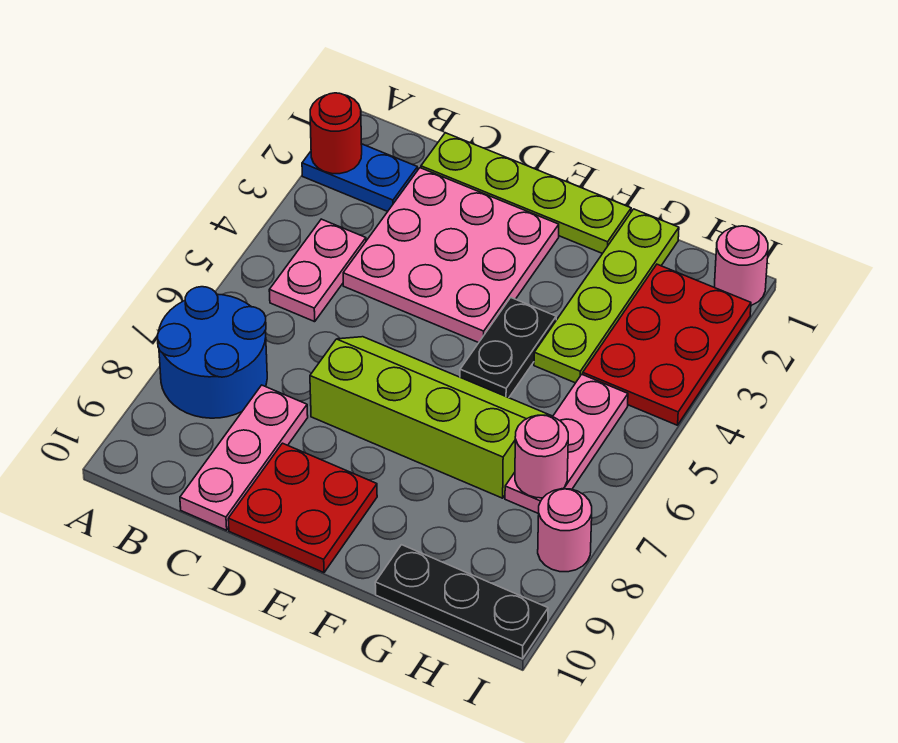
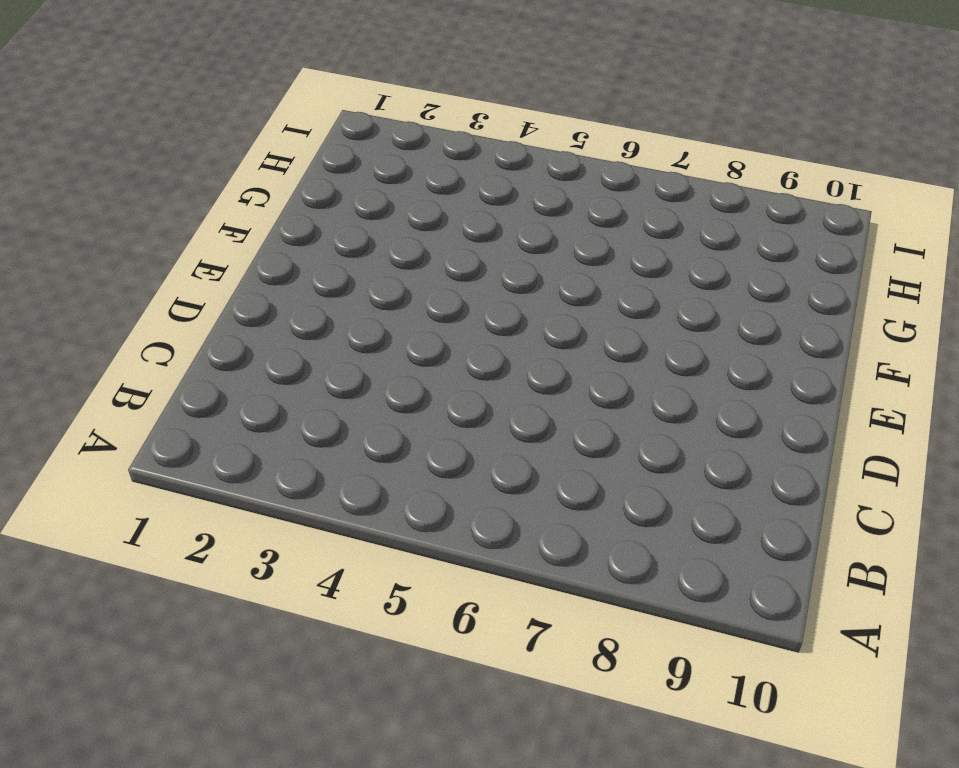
none -> blue plate A2:B2 level 1
none -> blue round brick A7:B8 level 1
none -> pink plate B4:B5 level 1

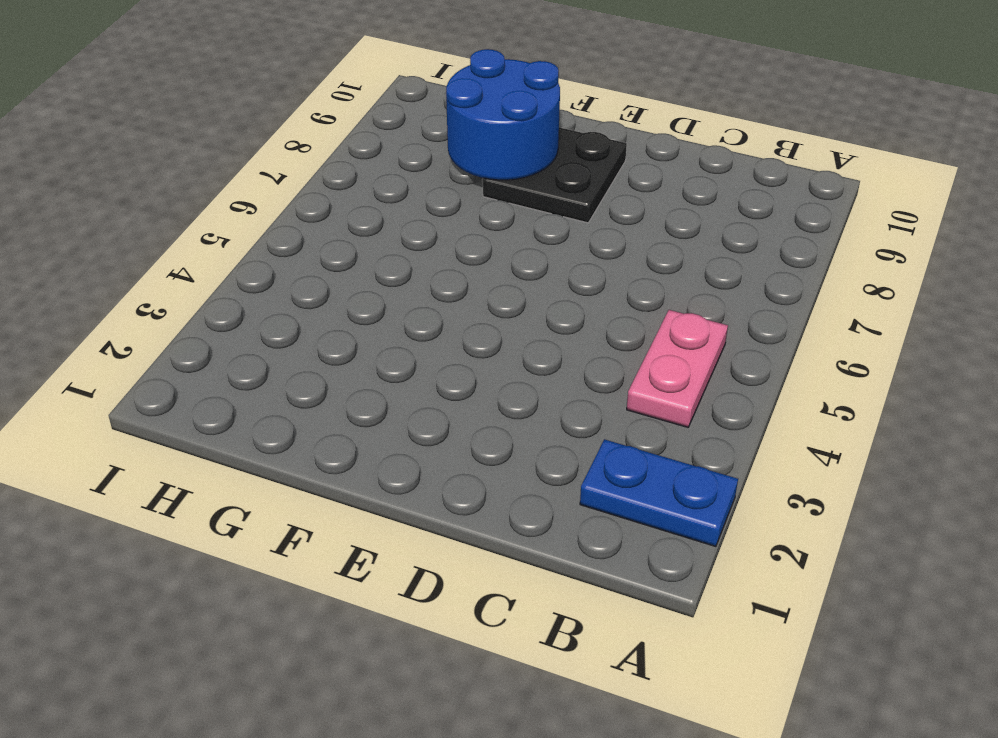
black plate E8:F9 level 1 -> red plate D9:E10 level 1
blue round brick F8:G9 level 2 -> blue round brick A7:B8 level 1
none -> lime plate C1:F1 level 1
none -> pink plate C2:E4 level 1
none -> pink plate C8:C10 level 1

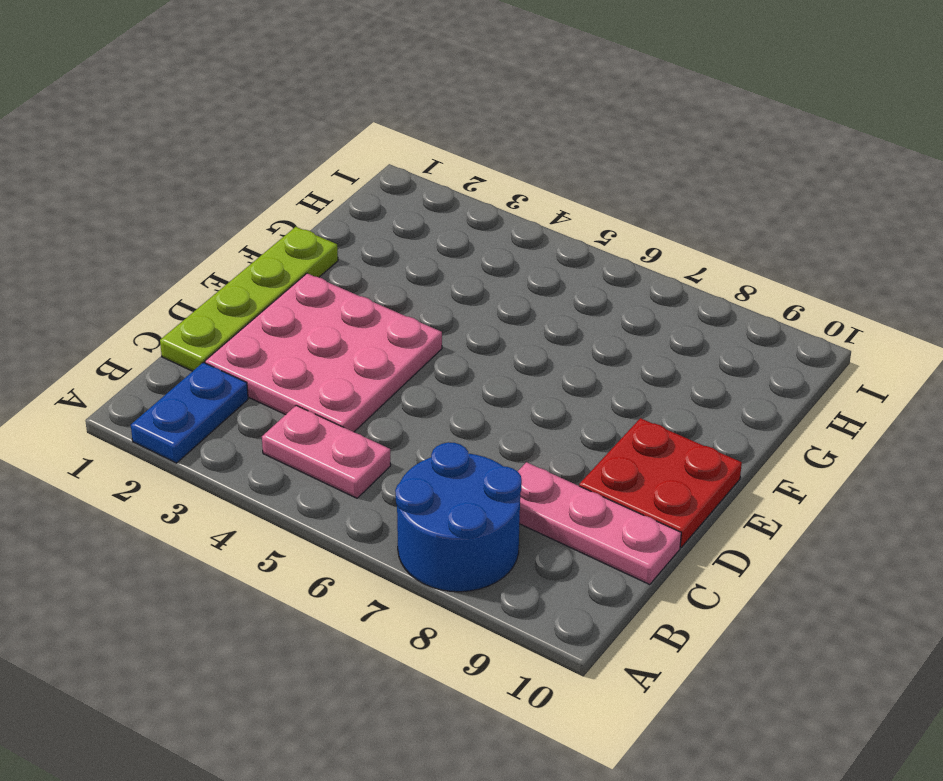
none -> lime slope D6:G7 level 1 top 7
none -> black plate F4:F5 level 1
none -> lime plate G1:G4 level 1

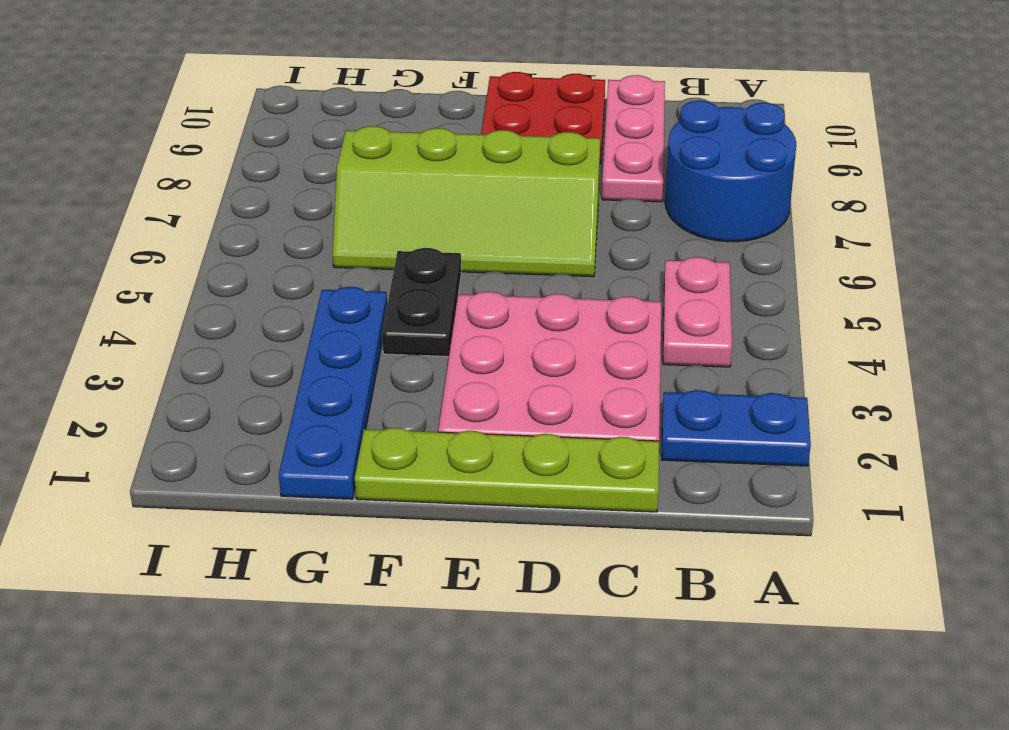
blue plate G1:G4 level 1 -> lime plate G1:G4 level 1
none -> black plate G10:I10 level 1
none -> red plate H2:I4 level 1
none -> pink plate H5:H7 level 1

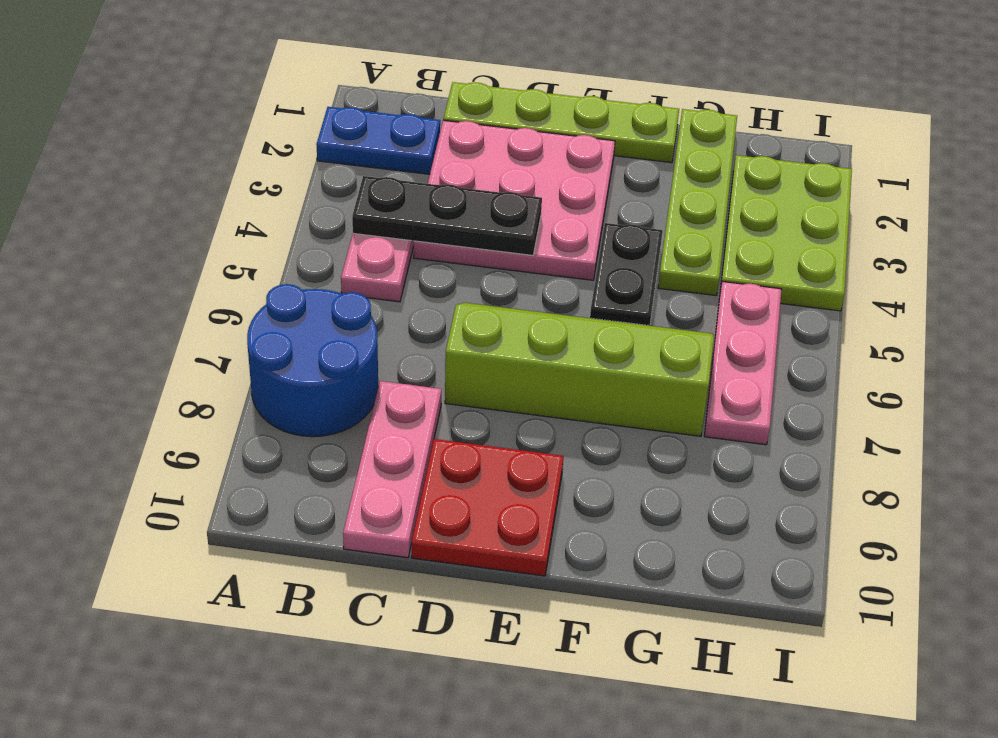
black plate B4:D4 level 2 -> black plate G10:I10 level 1
lime plate H2:I4 level 1 -> red plate H2:I4 level 1
none -> pink round brick I1 level 1
none -> pink round brick I8 level 1
none -> red round brick A2 level 2

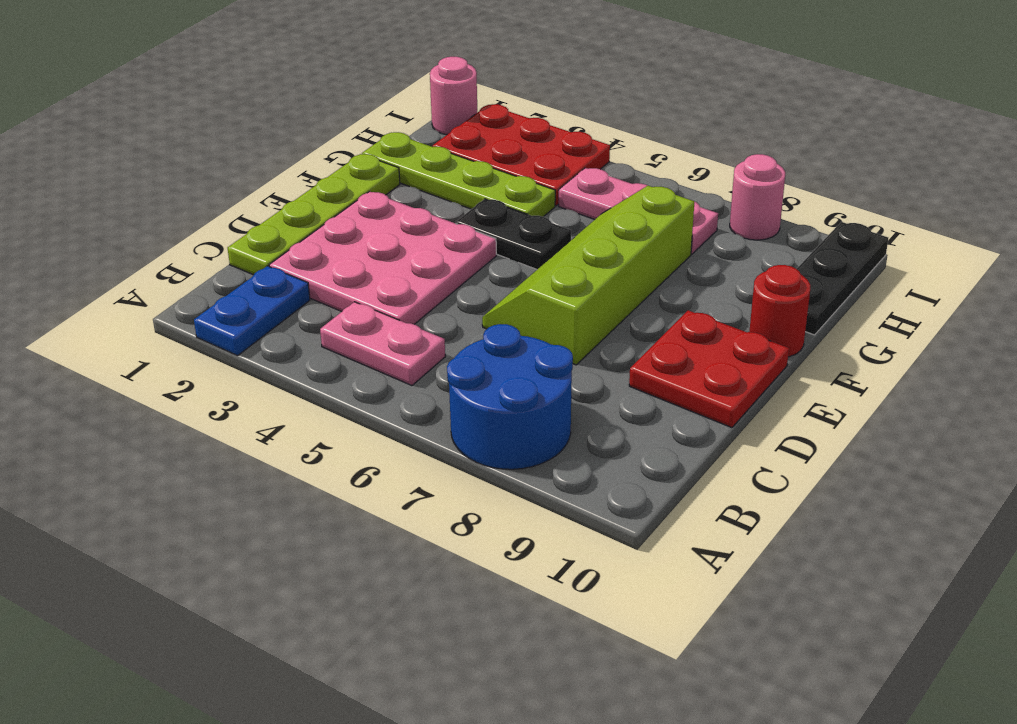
red round brick F10 level 1 -> red round brick A2 level 2
none -> pink plate C8:C10 level 1
none -> pink round brick H7 level 2

